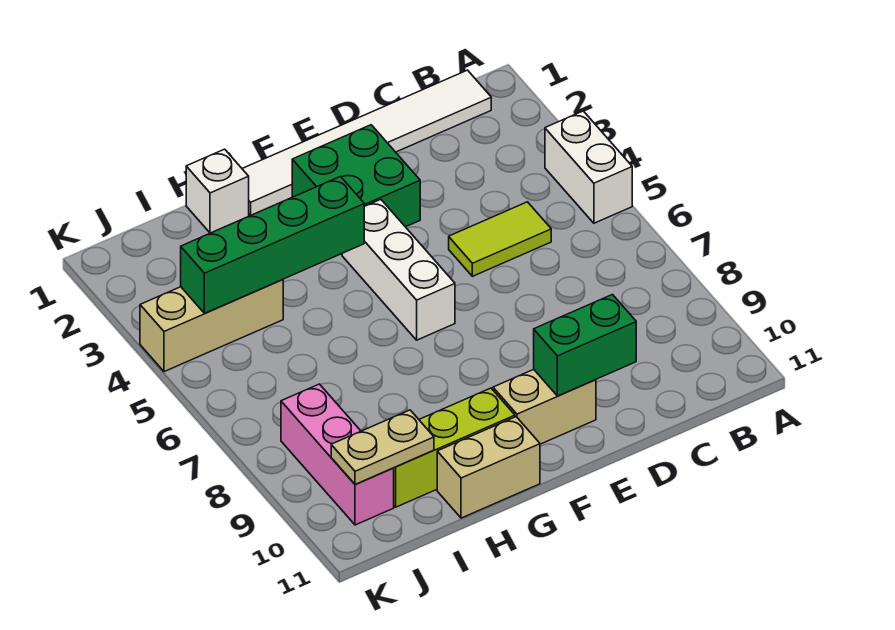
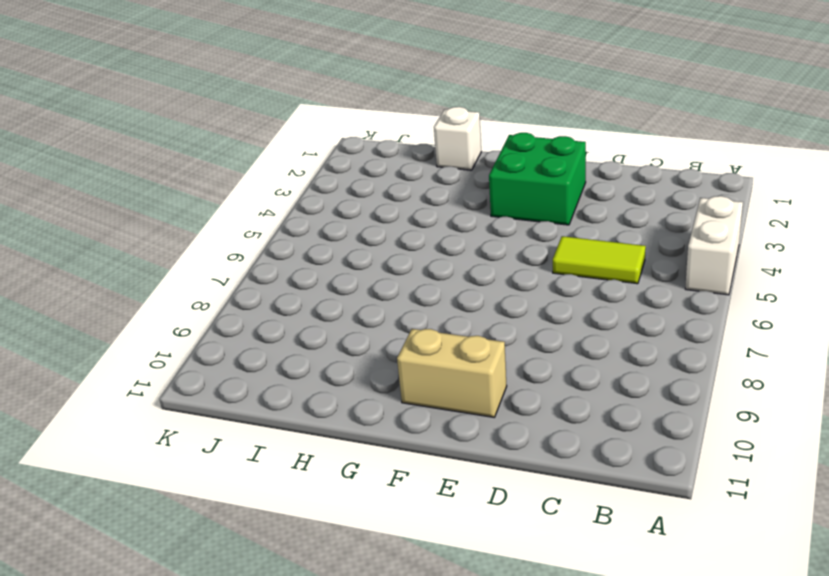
none -> white tile B1:G1 level 1
none -> white brick F4:F6 level 1
none -> lime brick G10:I10 level 1

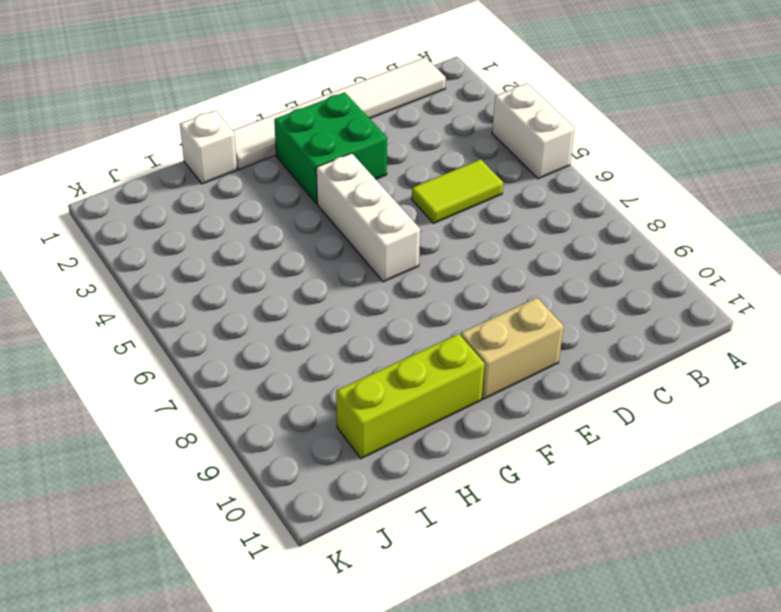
none -> tan brick G11:H11 level 1
none -> tan brick I4:K4 level 1
none -> pink brick J8:J10 level 1

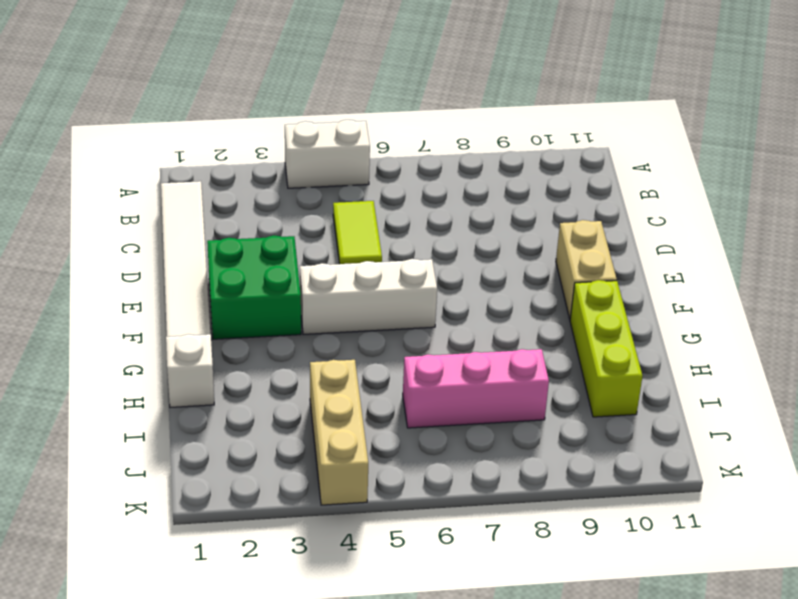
pink brick I6:I8 level 1 -> pink brick J8:J10 level 1
none -> tan brick G11:H11 level 1
none -> green brick D10:E10 level 2
none -> green brick G4:J4 level 2

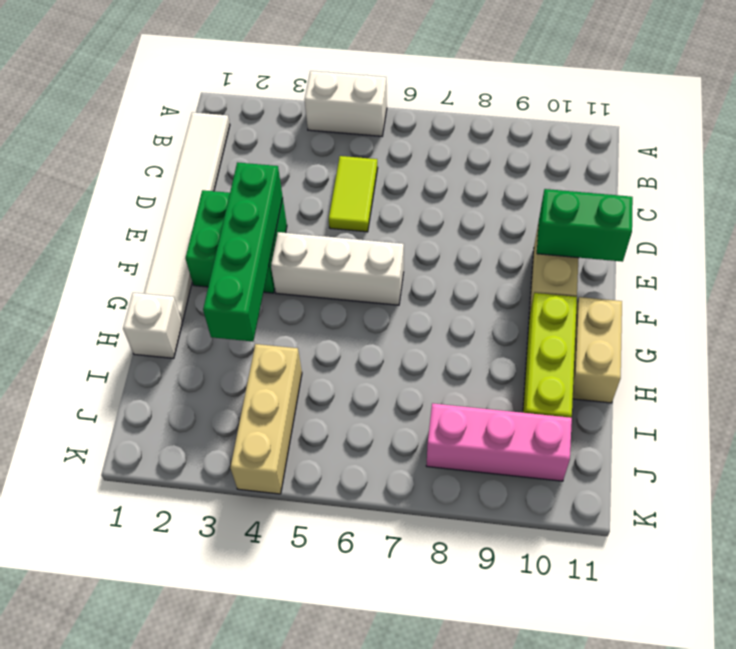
green brick E3:H3 level 2 -> green brick G4:J4 level 2
green brick E10:E11 level 2 -> green brick D10:E10 level 2
none -> tan plate I10:J10 level 2

